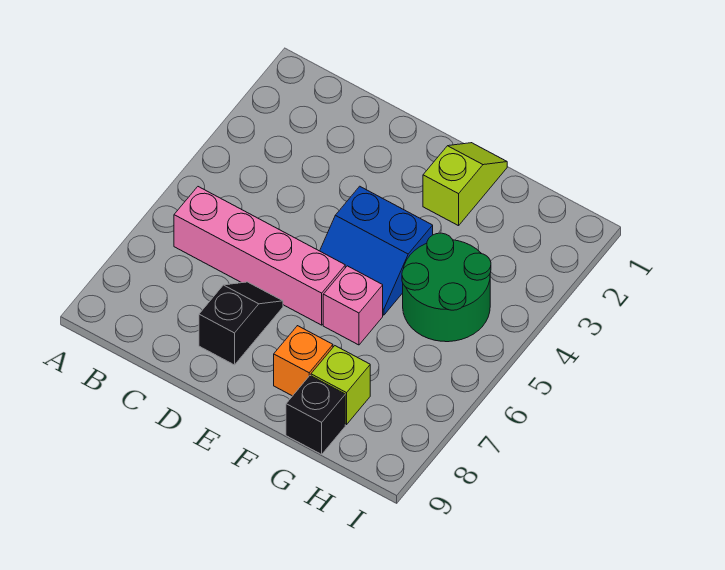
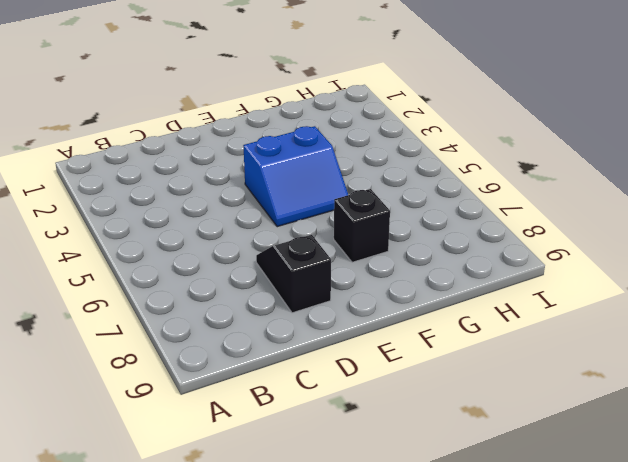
black brick F7 level 1 -> black brick G9 level 1
none -> pink brick B6:E6 level 1
none -> lime slope F1:F2 level 1 top 2

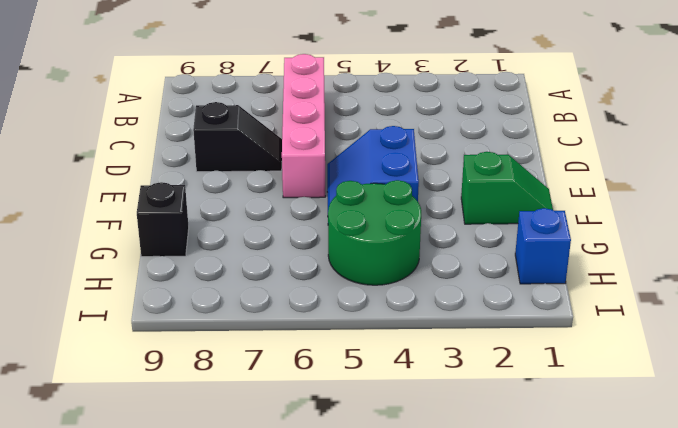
green slope F1:F2 level 1 top 2 -> lime slope F1:F2 level 1 top 2
blue brick H1 level 1 -> none
none -> pink brick F6 level 1
none -> orange brick F8 level 1

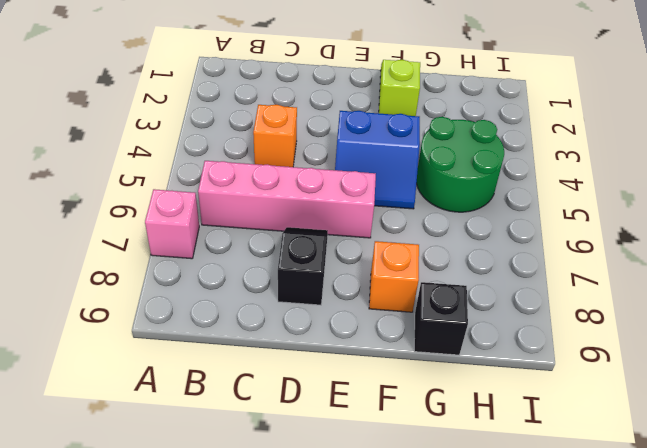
pink brick A7 level 1 -> pink brick F6 level 1
orange brick C4 level 1 -> none
none -> lime brick G8 level 1

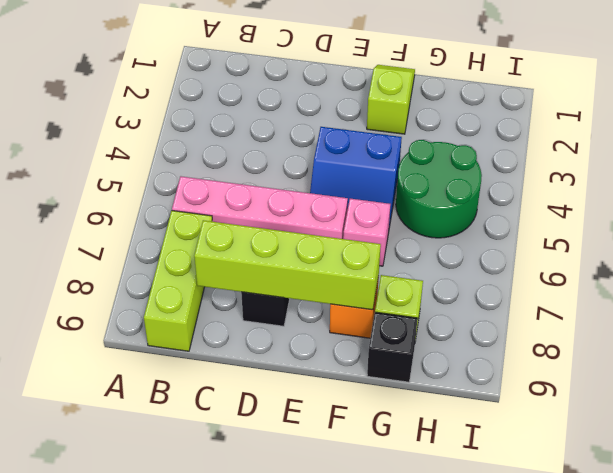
lime brick B7:B9 level 1 -> none
lime brick C8:F8 level 2 -> none

